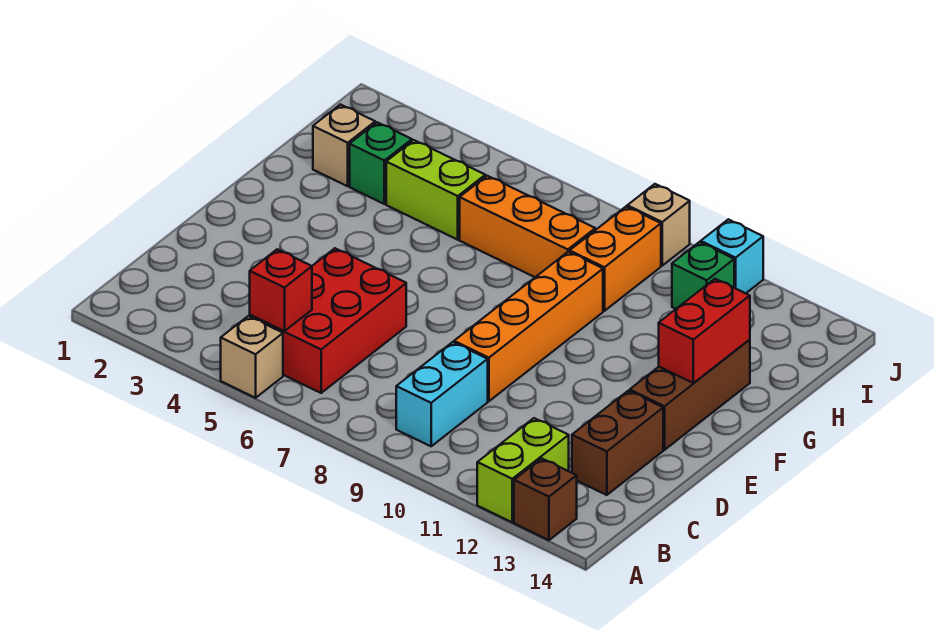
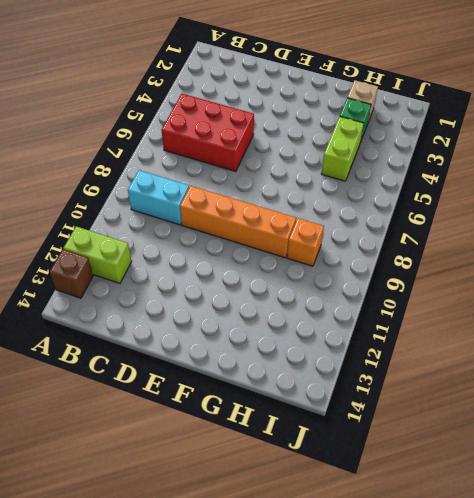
orange brick H9 level 1 -> orange brick H9:I9 level 1
none -> tan brick A5 level 1
none -> brown brick C13:D13 level 1
none -> brown brick E13:G13 level 1

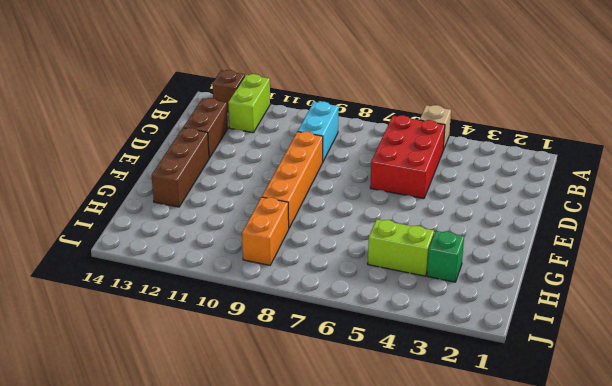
none -> tan brick H2 level 1
none -> orange brick H6:H8 level 1
none -> green brick I11 level 1

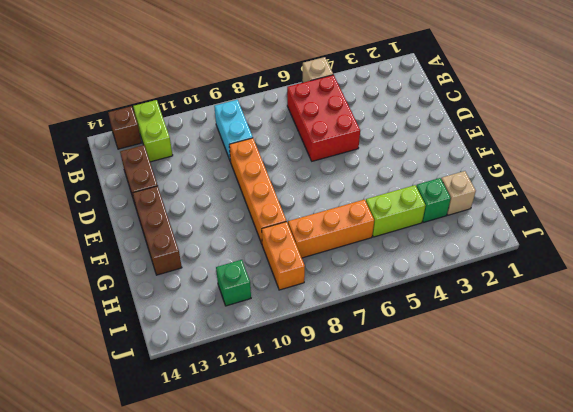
none -> tan brick J9 level 1
none -> cyan brick J11 level 1
none -> red brick B5 level 2

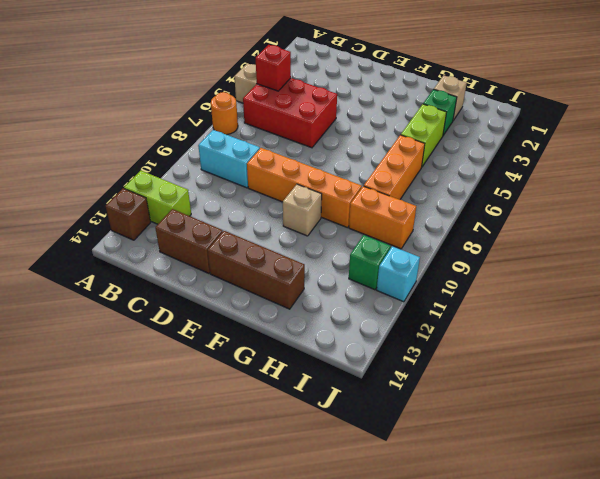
orange round brick A7 level 1 -> none
tan brick F10 level 1 -> tan brick J9 level 1
none -> red brick F13:G13 level 2

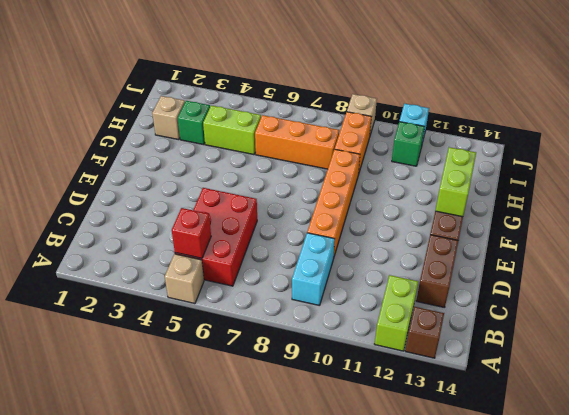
lime brick F13:G13 level 2 -> red brick F13:G13 level 2

